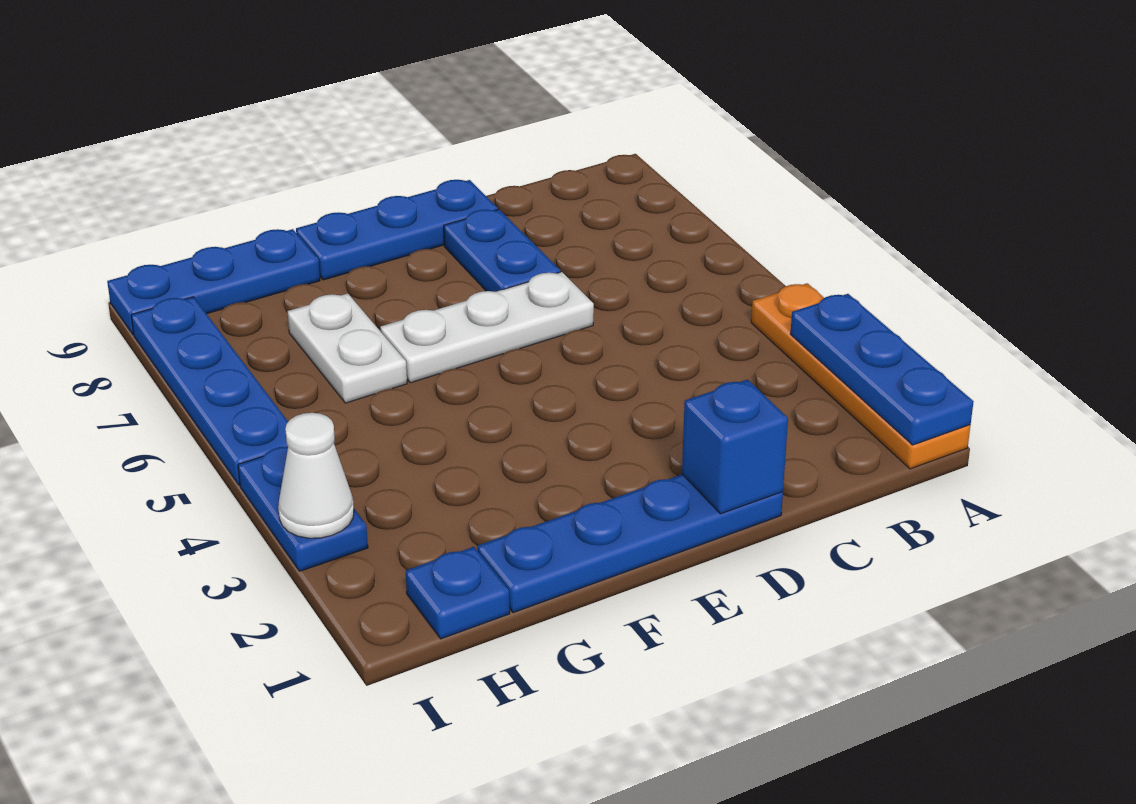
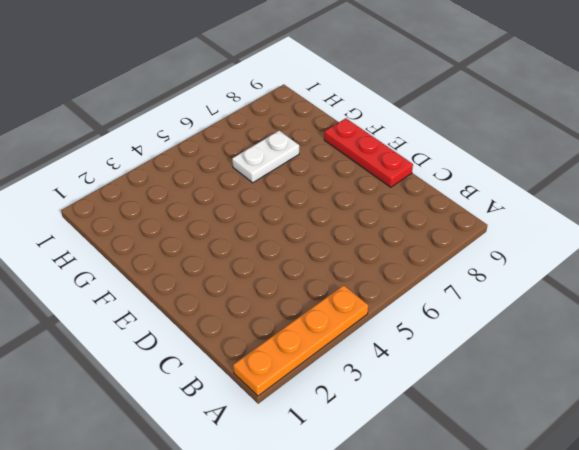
red plate D9:F9 level 1 -> blue plate D9:F9 level 1
none -> blue plate D1:G1 level 1
none -> white plate D6:F6 level 1
none -> blue plate D7:D8 level 1

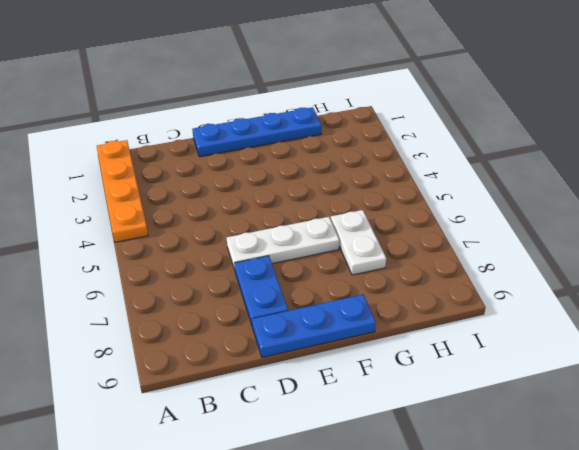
none -> blue plate G9:I9 level 1
none -> blue plate H1 level 1
none -> blue plate I3:I4 level 1

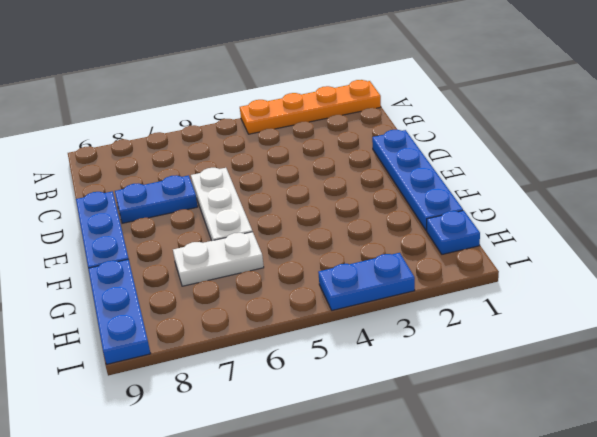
none -> blue plate I5:I8 level 1
none -> blue plate A1:A3 level 2
none -> blue brick D1 level 2

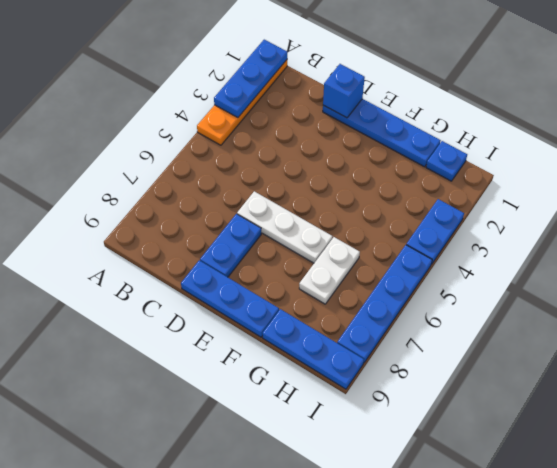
none -> white cone I3 level 2

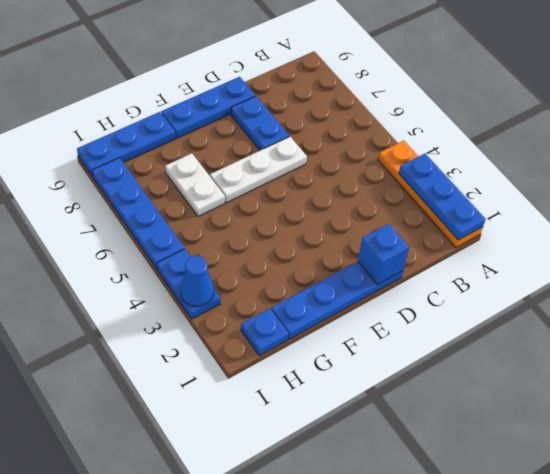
blue cone I3 level 2 -> white cone I3 level 2

